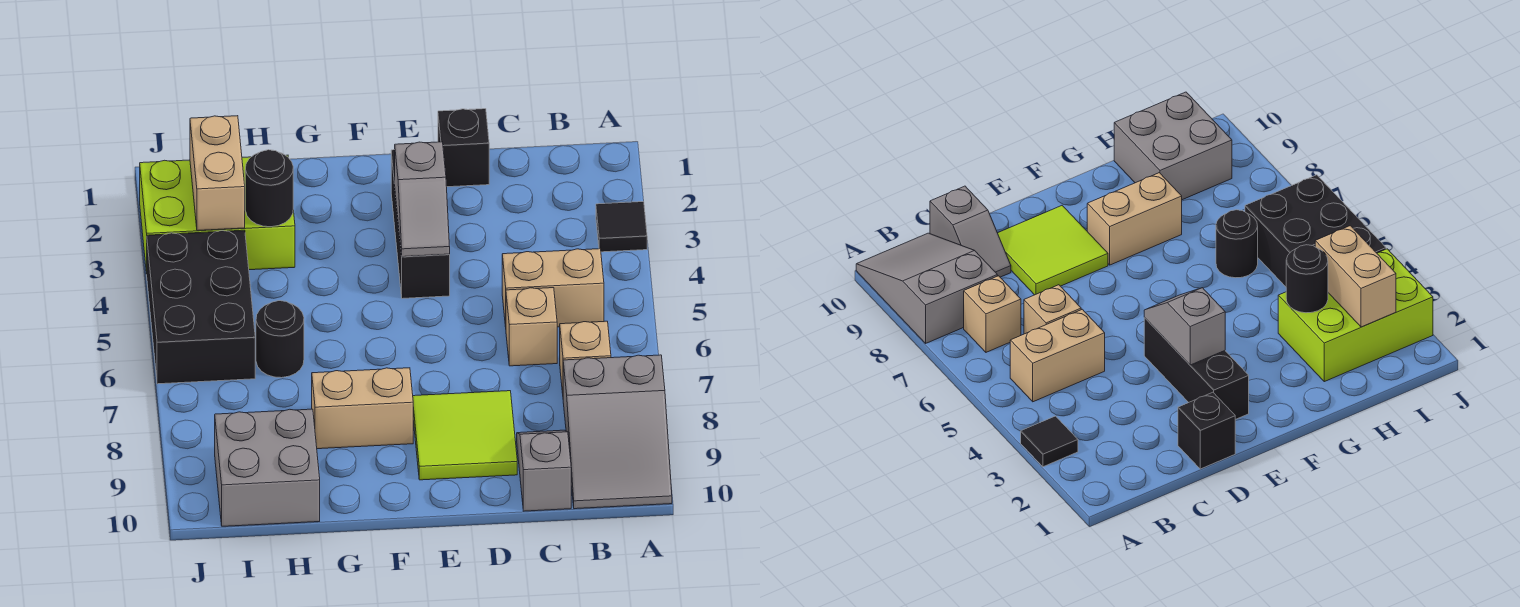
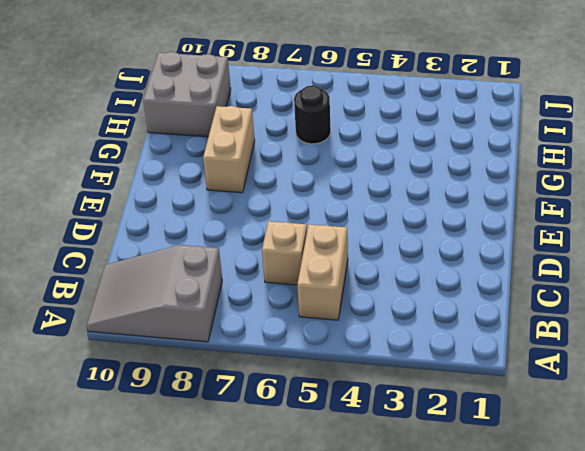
none -> black tile A3 level 1
none -> tan brick B7 level 1
none -> grey slope C9:C10 level 1 top 10

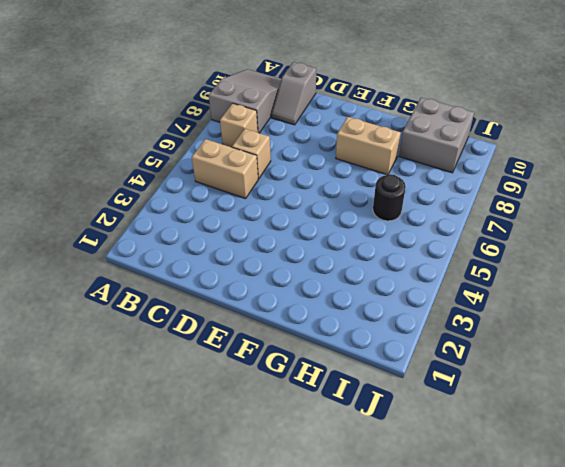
none -> black tile A3 level 1
none -> black brick D1 level 1
none -> lime tile D8:E9 level 1

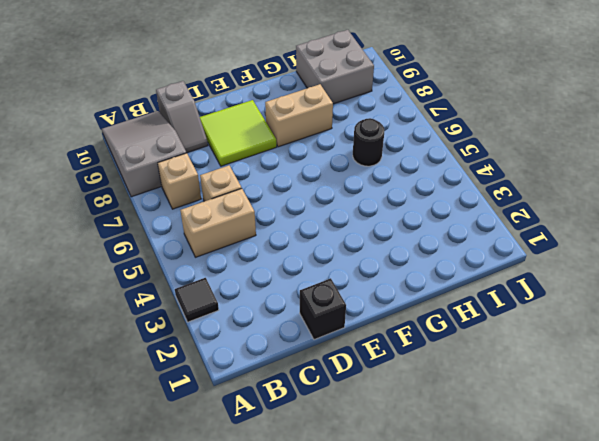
none -> black brick E2:E4 level 1
none -> lime brick H2:J3 level 1
none -> black brick I4:J6 level 1

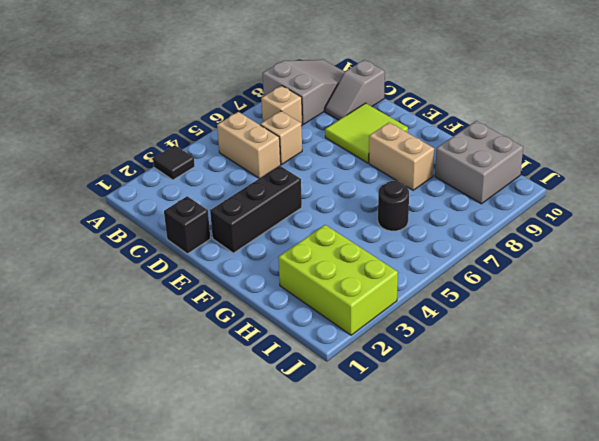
none -> black brick I4:J6 level 1
none -> grey slope E3:E4 level 2 top 3
none -> black round brick H3 level 2

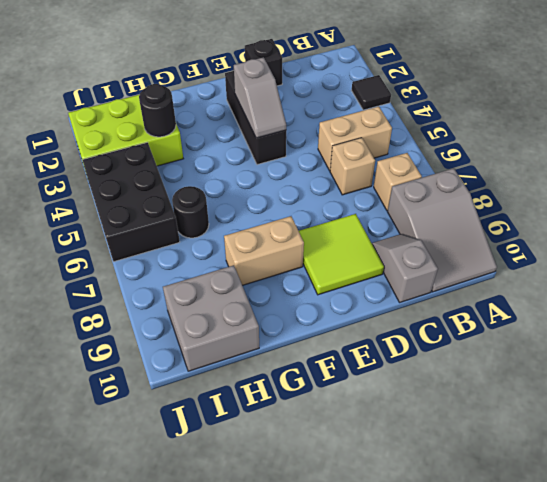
none -> tan brick I2:I3 level 2

